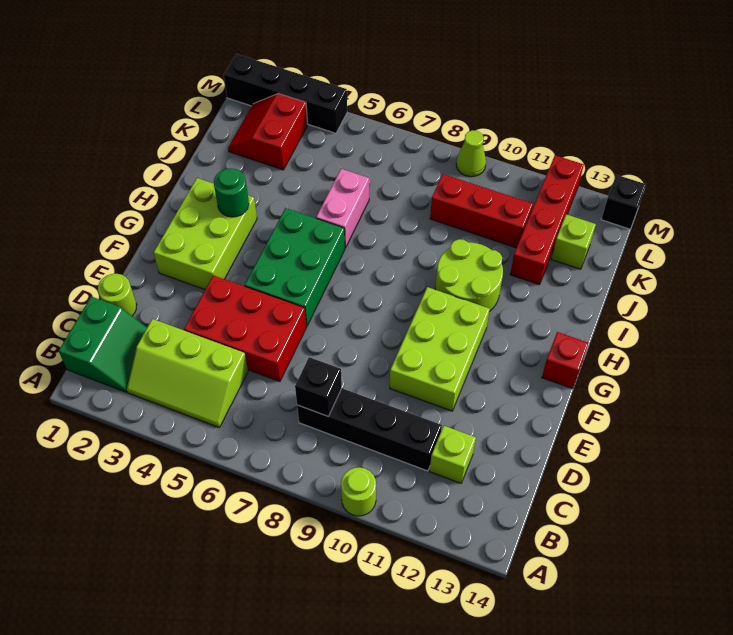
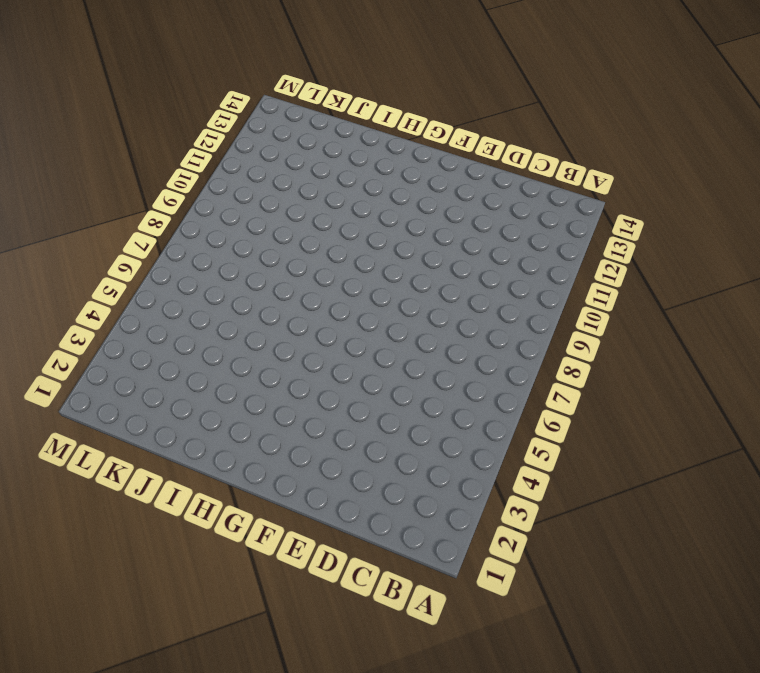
none -> lime round brick A10 level 1
none -> green slope B1:C2 level 1 top 1
none -> lime slope B3:C5 level 1 top C

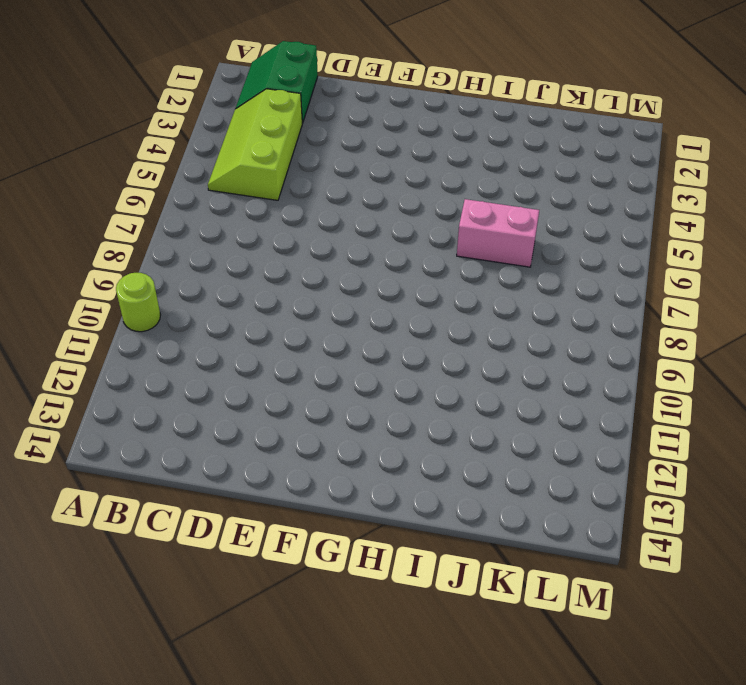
green slope B1:C2 level 1 top C -> green slope B1:C2 level 1 top 1
none -> black brick C8:C11 level 1
none -> lime brick C12 level 1
none -> lime round brick D1 level 1

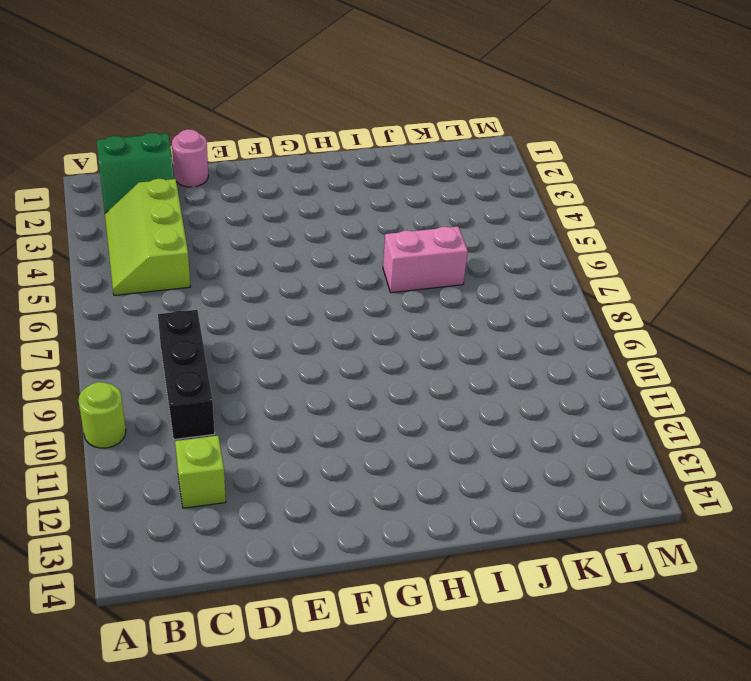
black brick C8:C10 level 1 -> black brick C8:C11 level 1
pink round brick D1 level 1 -> lime round brick D1 level 1
none -> red brick D4:E6 level 1
none -> lime brick E10:G11 level 1
none -> lime brick F2:H3 level 1

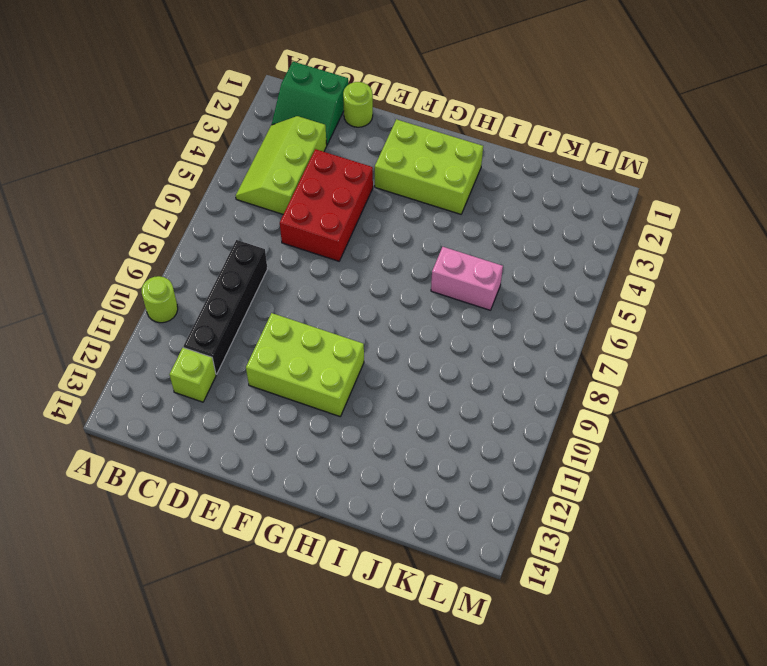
none -> green brick F5:H6 level 1
none -> red brick G14 level 1
none -> lime round brick H10:I11 level 1

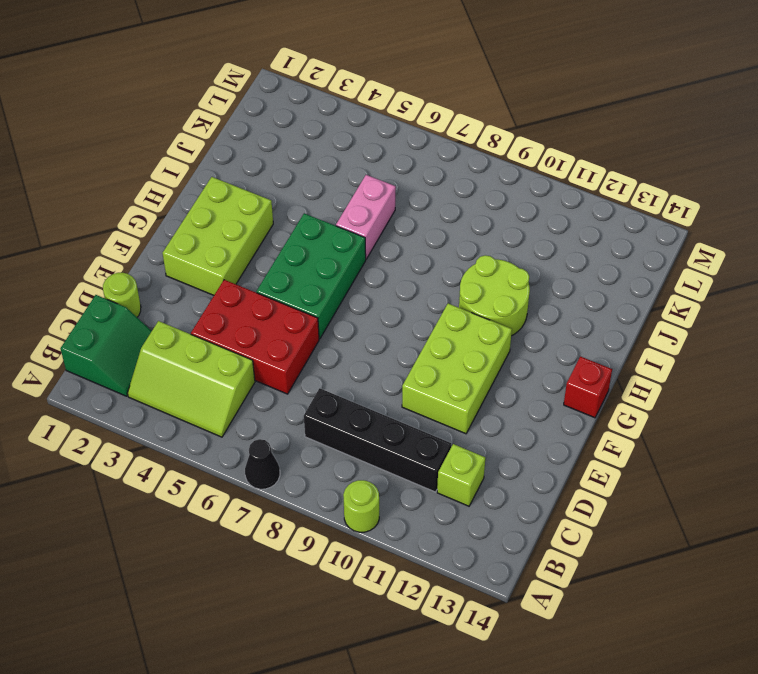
black cone A7 level 1 -> none
none -> red brick J12:M12 level 1
none -> red slope K2:L3 level 1 top 3
none -> red brick K9:K11 level 1

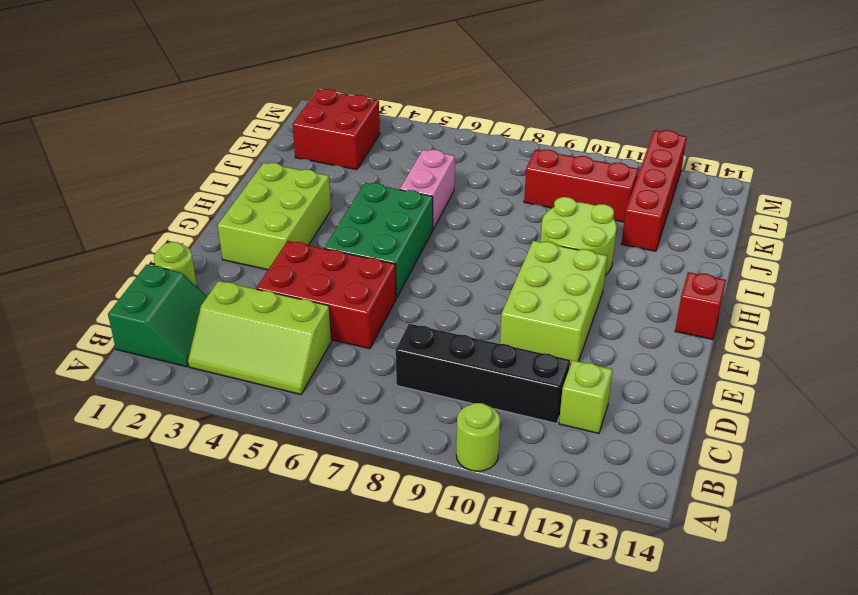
red brick K2:L3 level 1 -> red slope K2:L3 level 1 top 3
none -> lime brick K13 level 1
none -> black brick M1:M4 level 1
none -> lime cone M9 level 1

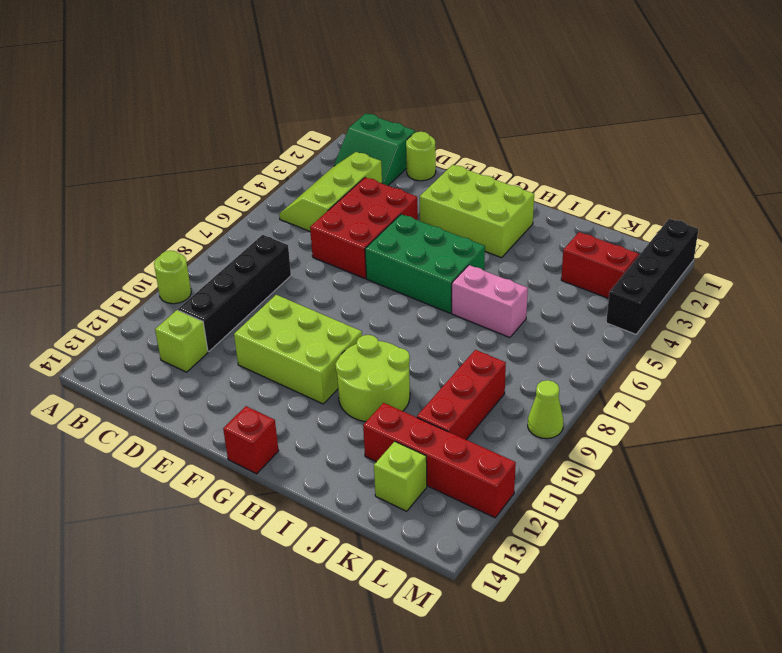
none -> black brick M14 level 1
none -> black brick C8 level 2
none -> green round brick H3 level 2

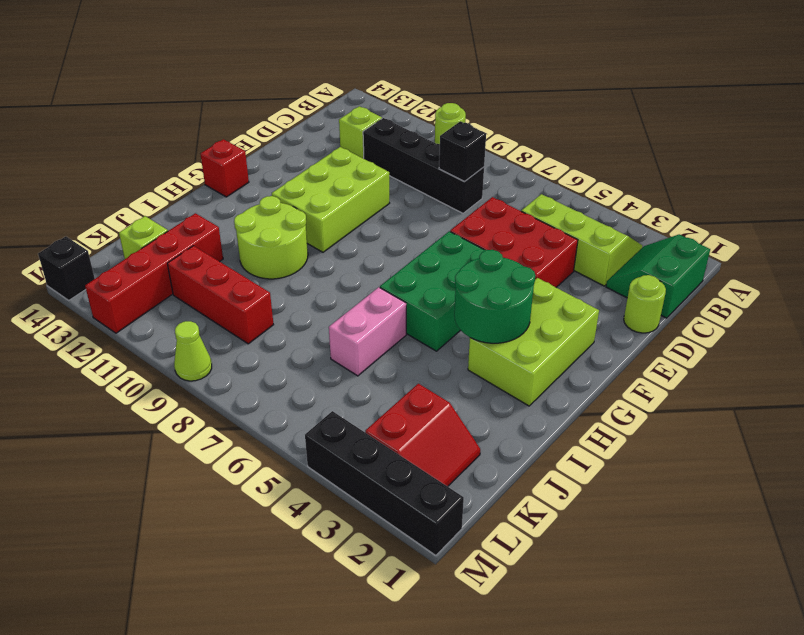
green round brick G3:H4 level 2 -> green round brick H3 level 2

